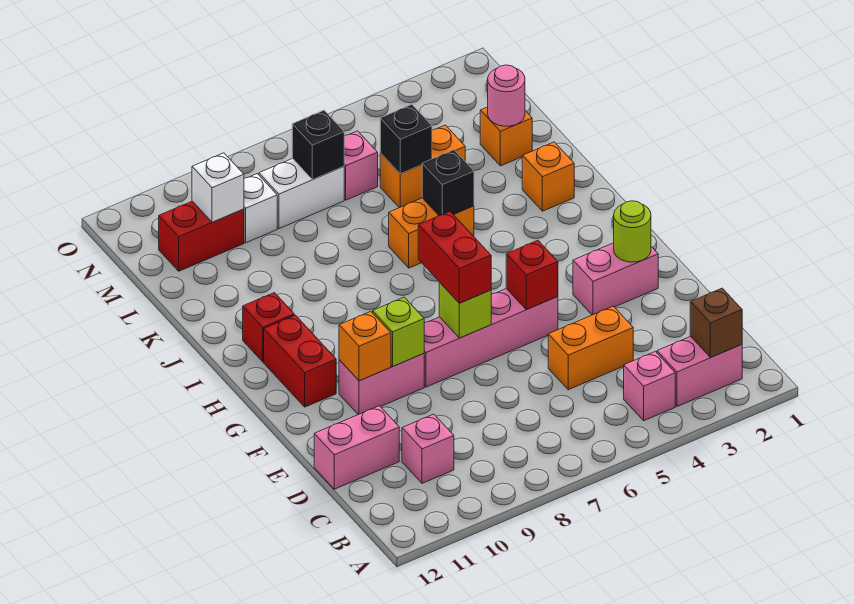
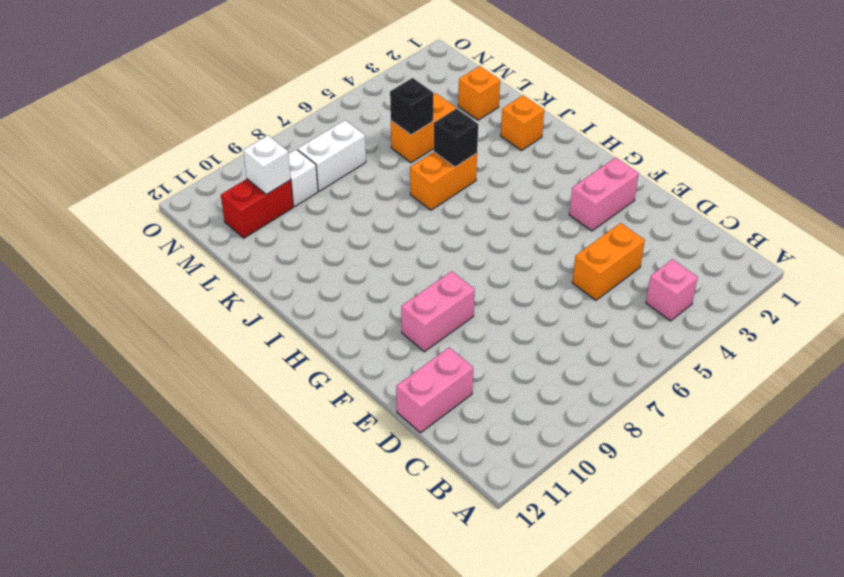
none -> pink brick B2:B3 level 1
none -> pink brick C10 level 1
none -> pink brick F5:F8 level 1
none -> red brick G11:H11 level 1

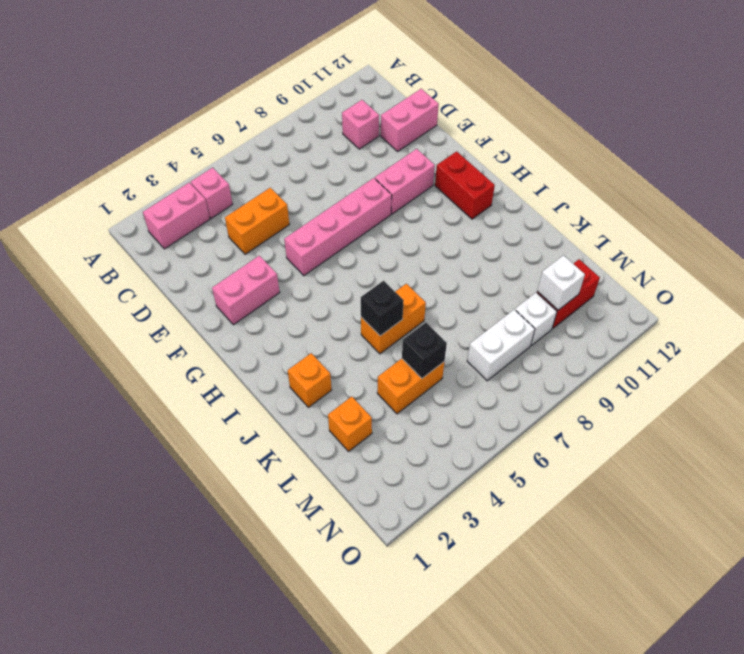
none -> red brick I11 level 1
none -> pink brick M6 level 1
none -> brown brick B2 level 2
none -> lime round brick F2 level 2

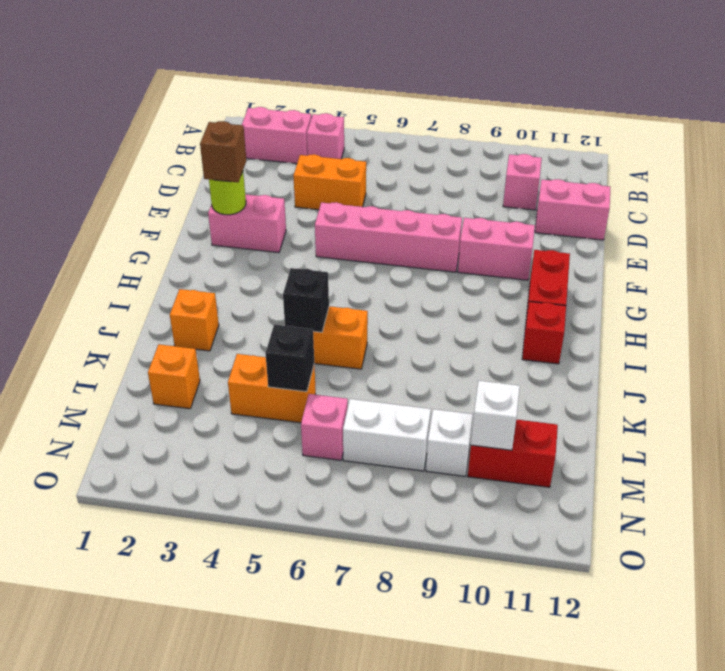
brown brick F2 level 3 -> brown brick B2 level 2
none -> red brick F5 level 2
none -> lime brick F7 level 2
none -> lime brick F9 level 2
none -> orange brick F10 level 2

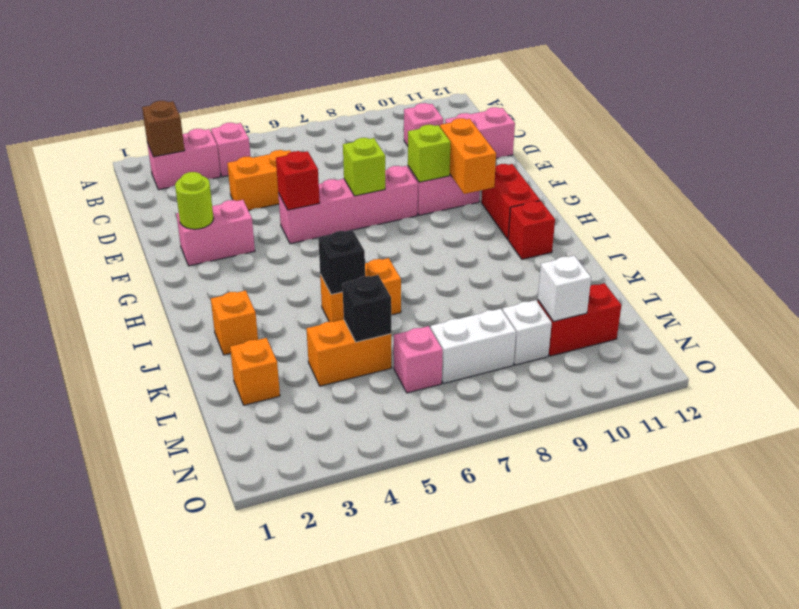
orange brick F10:G10 level 2 -> orange brick F10 level 2
none -> pink round brick L2 level 2
none -> black brick M7 level 2
none -> red brick F7:G7 level 3

